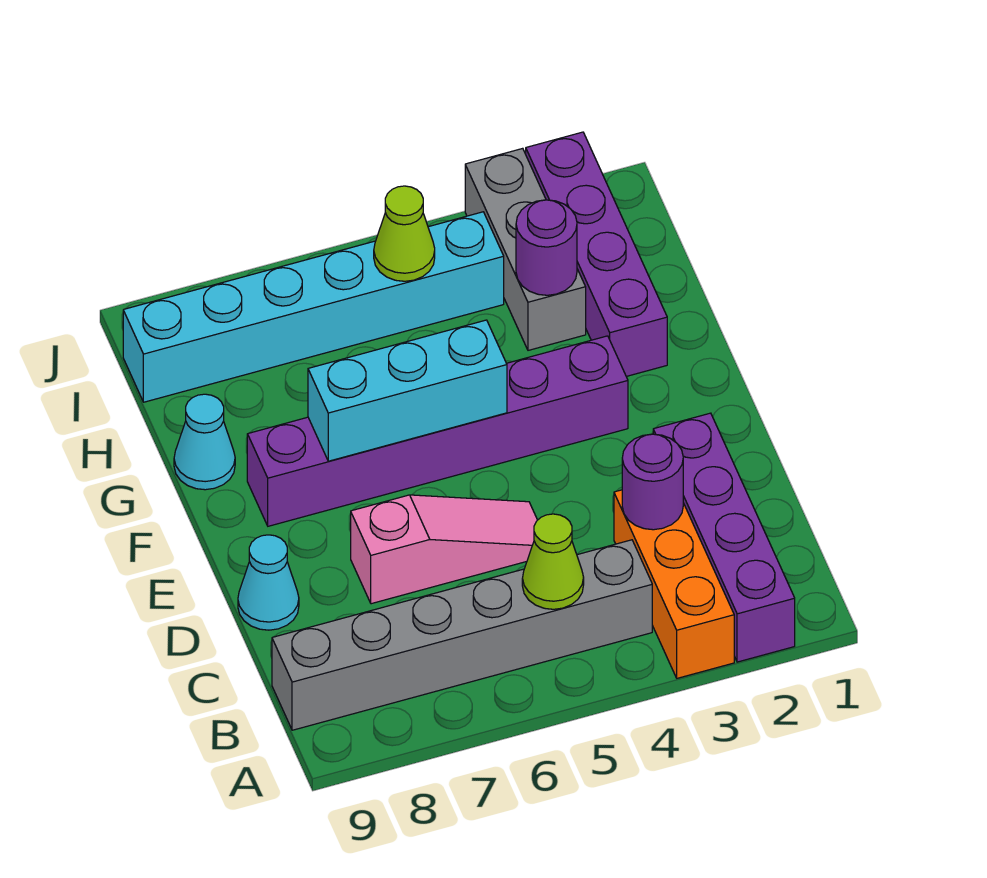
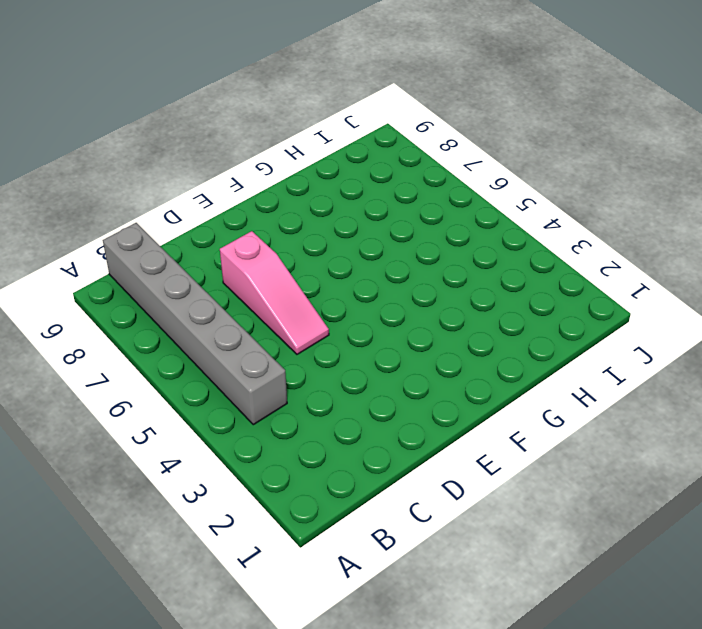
none -> purple brick A2:D2 level 1
none -> orange brick A3:C3 level 1
none -> cyan cone D9 level 1

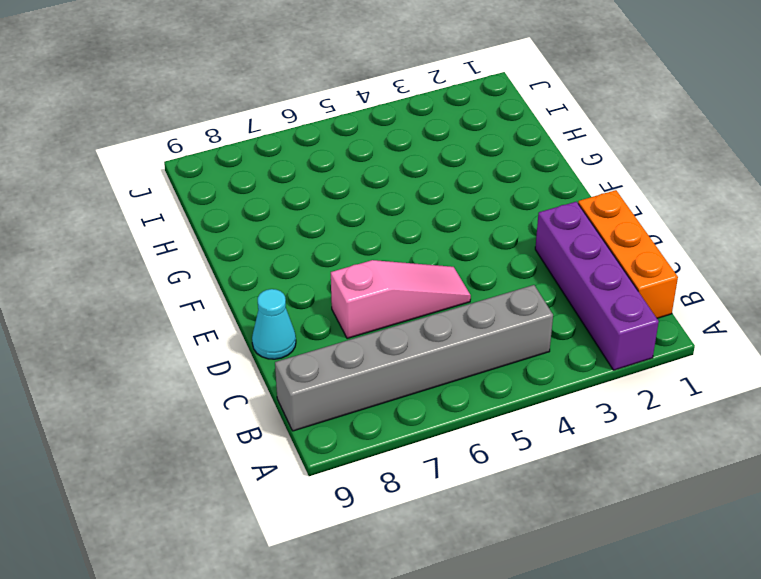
orange brick B1:D1 level 1 -> orange brick A3:C3 level 1
none -> purple brick F3:F8 level 1
none -> purple brick G2:J2 level 1
none -> cyan cone G9 level 1

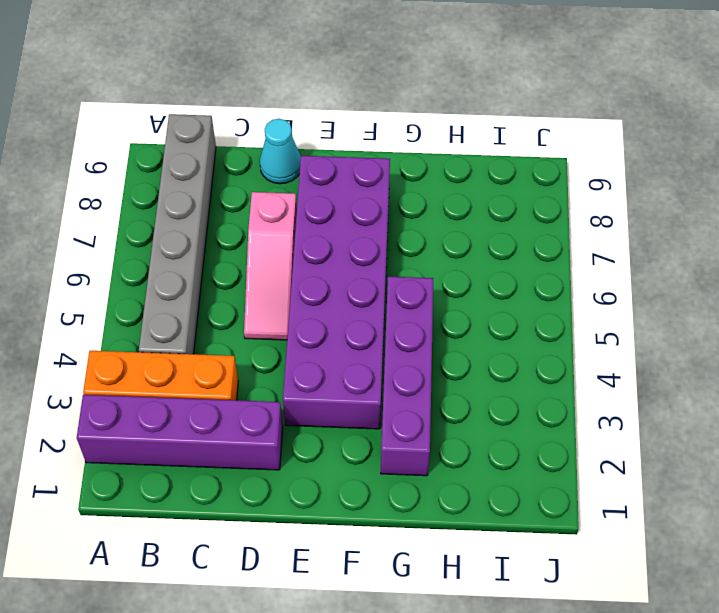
purple brick E3:F8 level 1 -> purple brick F3:F8 level 1
purple brick G2:G5 level 1 -> purple brick G2:J2 level 1
none -> cyan cone G9 level 1
none -> grey brick H3:J3 level 1
none -> cyan brick I4:I9 level 1

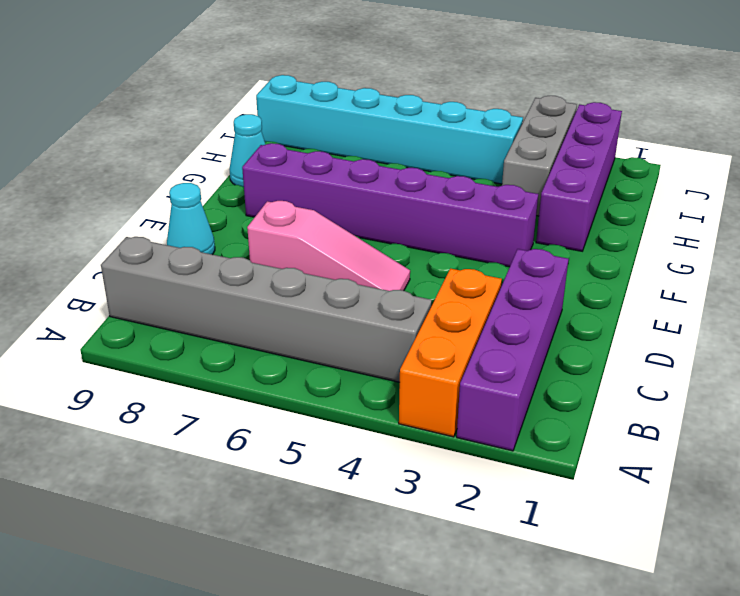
none -> lime cone B5 level 2
none -> purple round brick C3 level 2
none -> cyan brick F5:F7 level 2

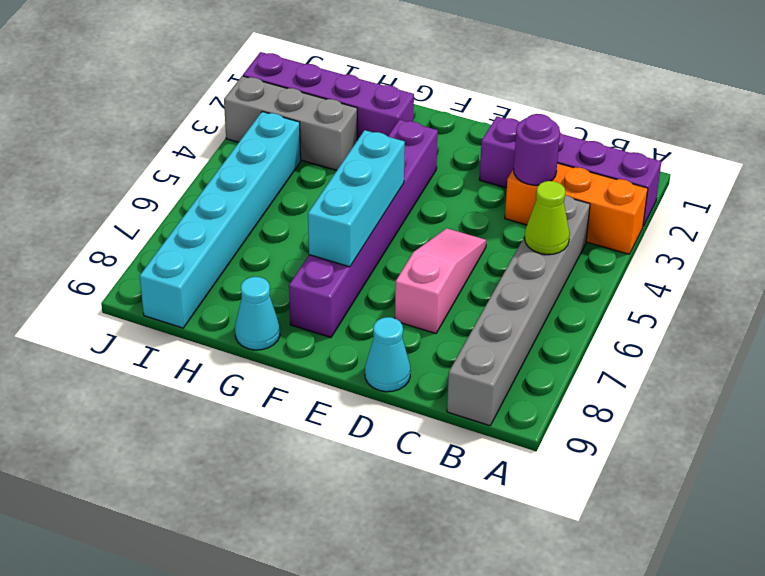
none -> purple round brick H3 level 2
none -> lime cone I5 level 2

